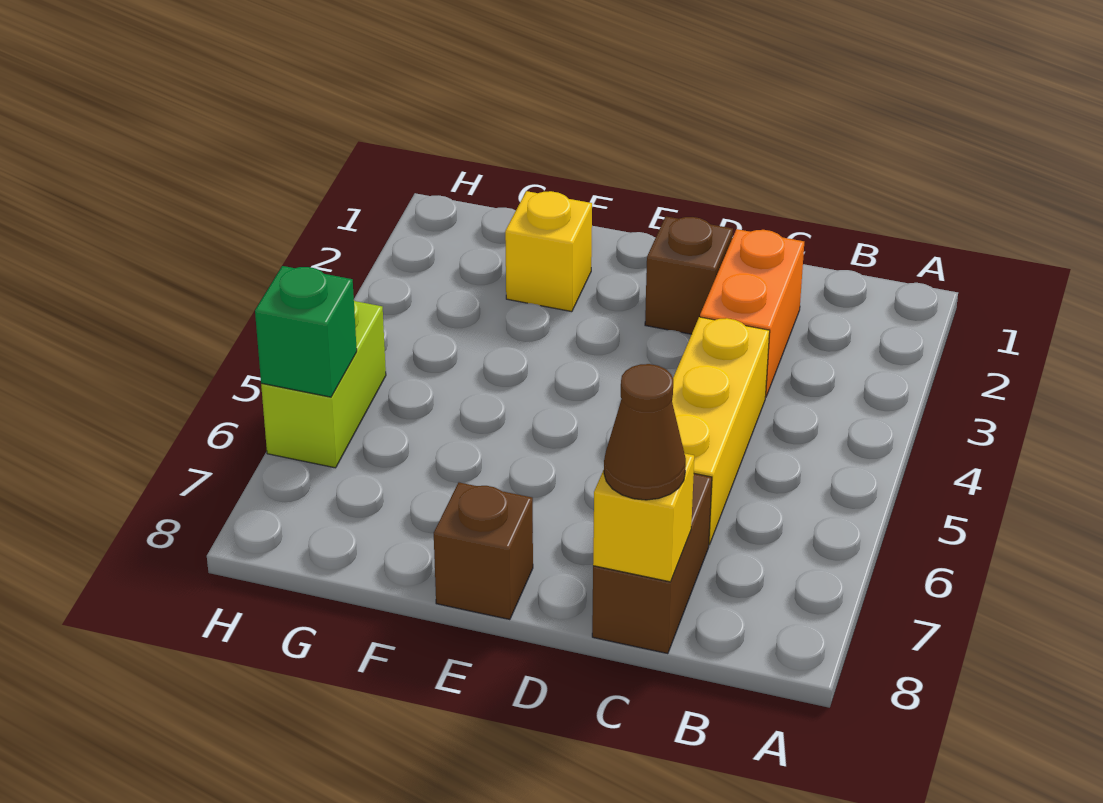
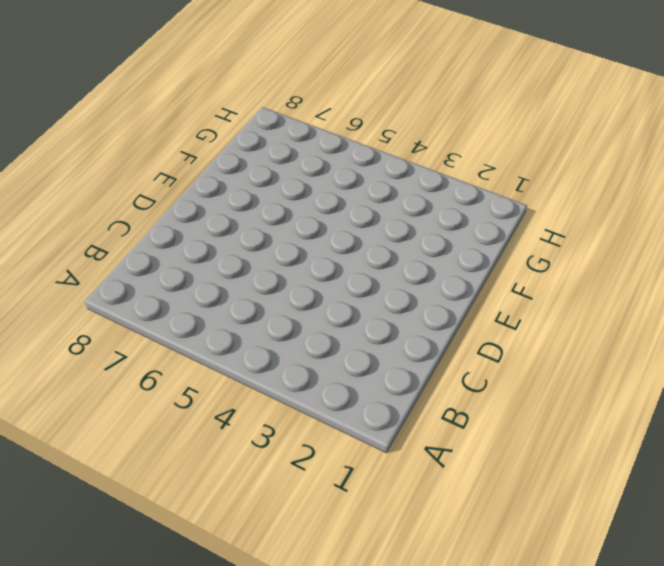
none -> orange brick C2:C3 level 1
none -> yellow brick C4:C6 level 1

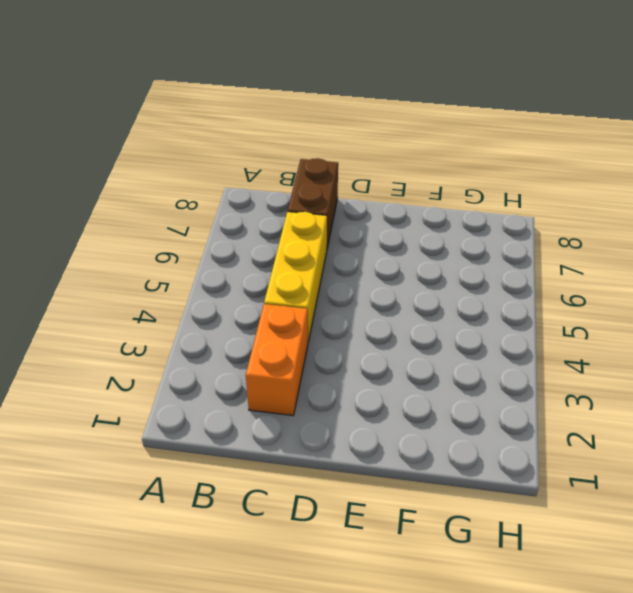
none -> brown brick D2 level 1
none -> brown brick E8 level 1

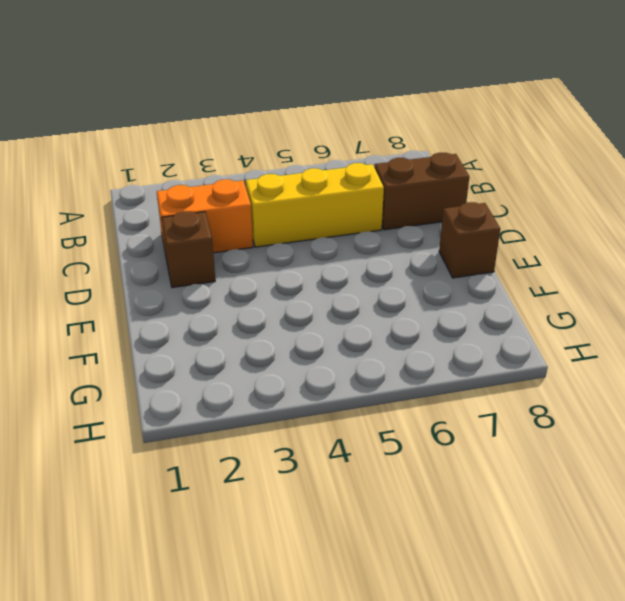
none -> yellow brick F2 level 1
none -> lime brick H5:H6 level 1

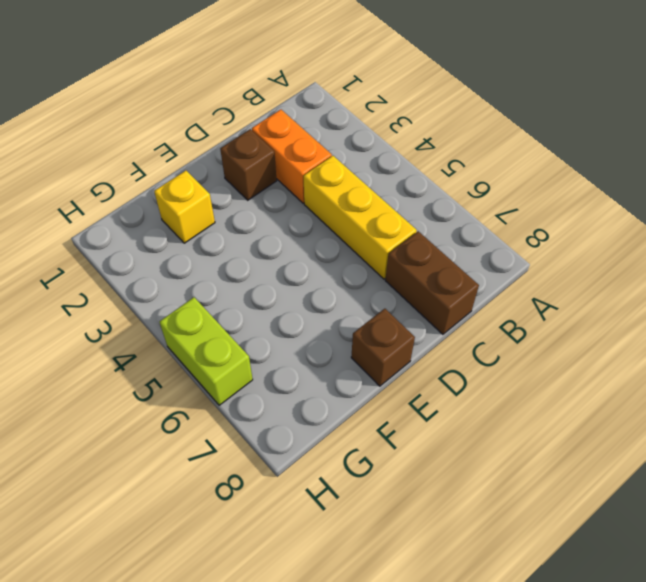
none -> yellow brick C8 level 2
none -> green brick H6 level 2

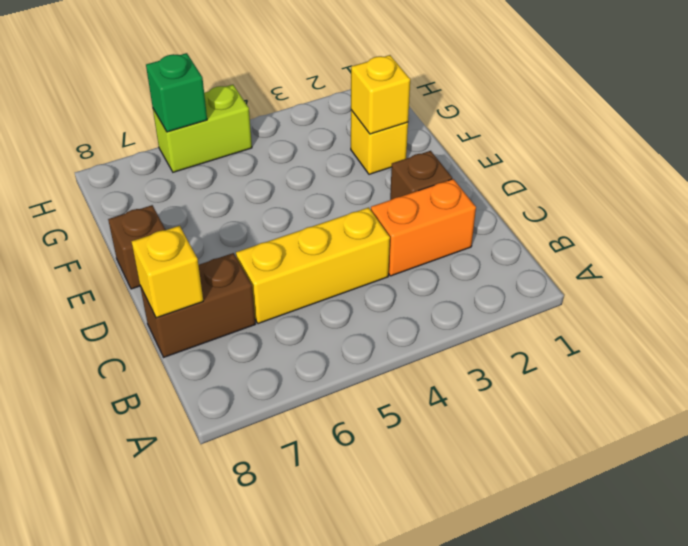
yellow brick F2 level 2 -> none
none -> brown cone C8 level 3

